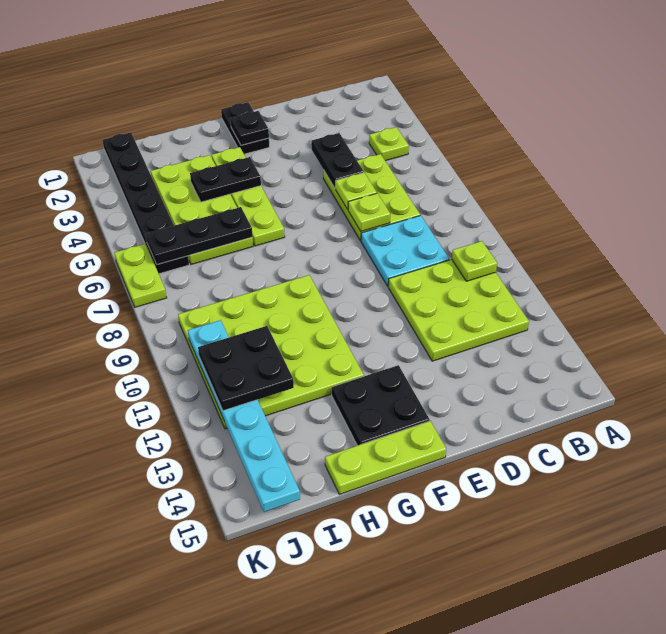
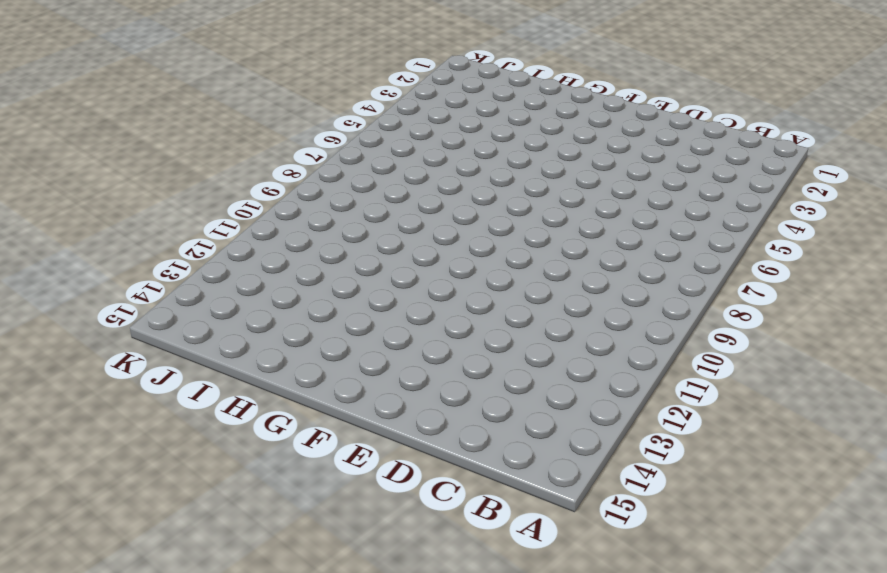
none -> lime plate B4 level 1
none -> lime plate B10:D12 level 1
none -> lime plate C5:D7 level 1

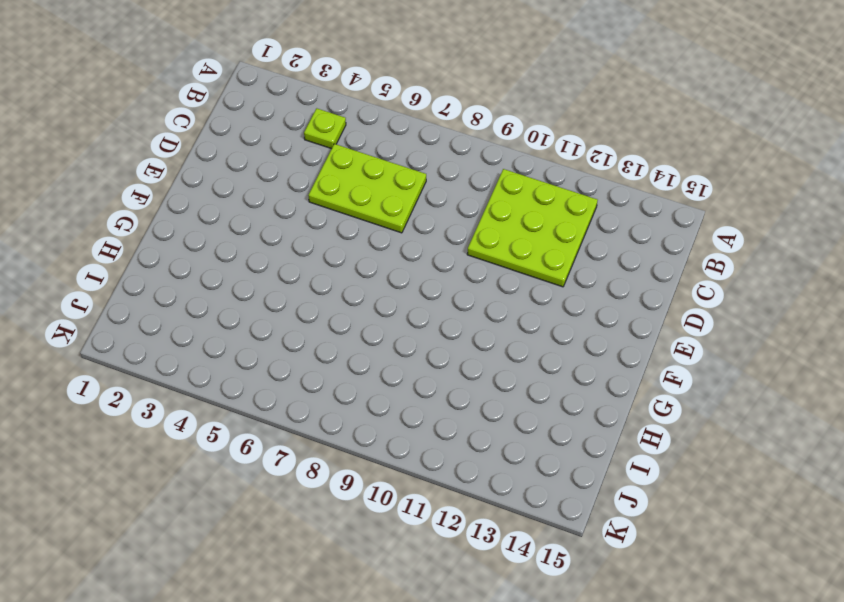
none -> cyan plate C8:D9 level 1
none -> black plate F1:F2 level 1
none -> black plate F13:G14 level 1

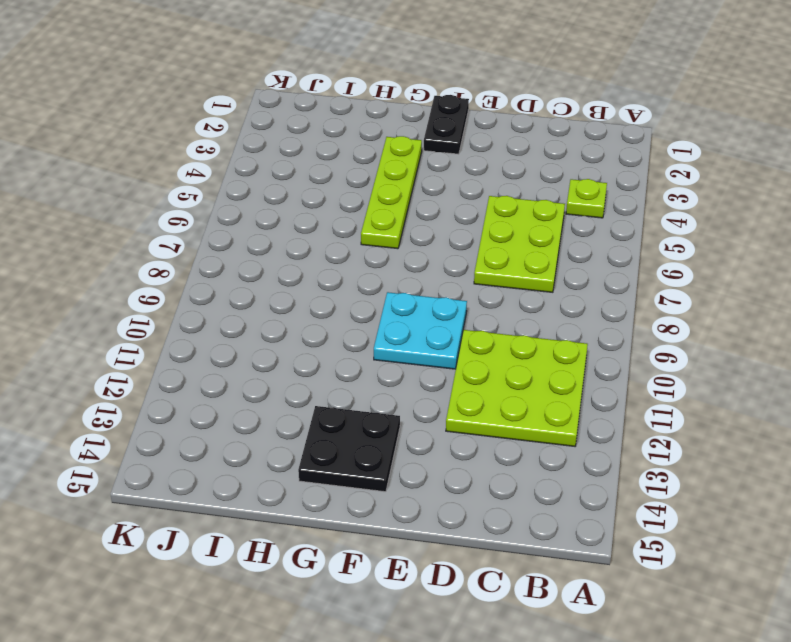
cyan plate E9:F10 level 1 -> cyan plate C8:D9 level 1
none -> lime plate F15:H15 level 1
none -> lime plate G9:J12 level 1
none -> lime plate H3:I6 level 1

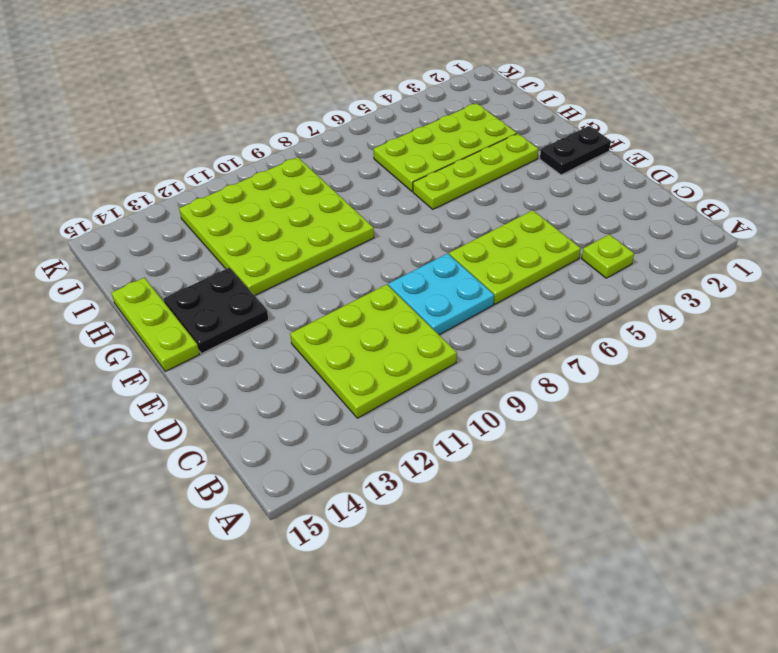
none -> black plate J1:J6 level 1
none -> lime plate K6:K7 level 1
none -> lime plate B10 level 2

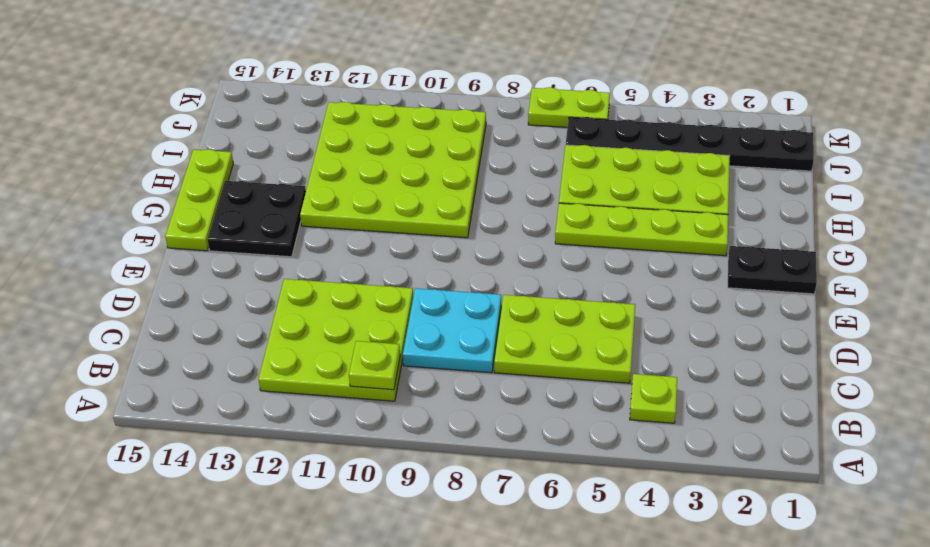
none -> black plate D4:D5 level 2
none -> lime plate D6 level 2
none -> lime plate D7 level 2

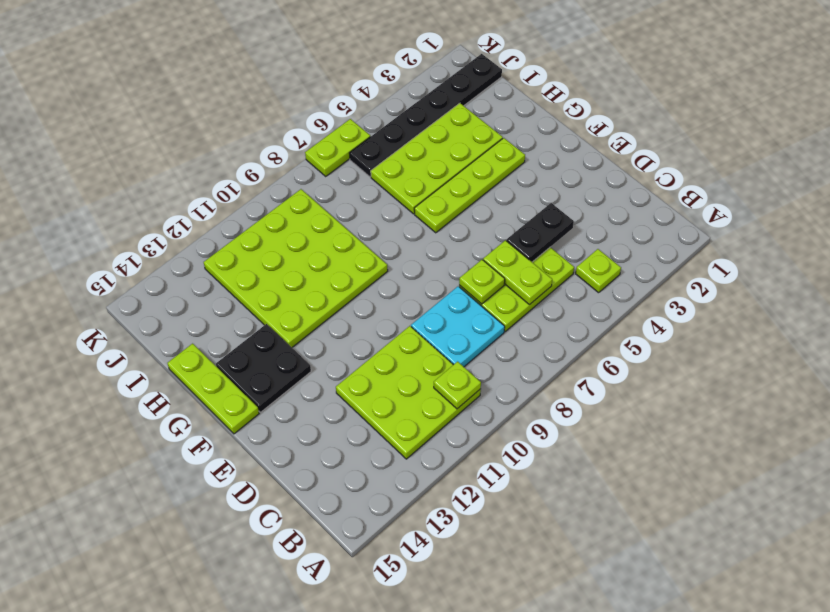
lime plate C6:D6 level 2 -> lime plate D6 level 2
none -> black plate F1:F2 level 1
none -> black plate F2 level 2
none -> black plate G4:H4 level 2

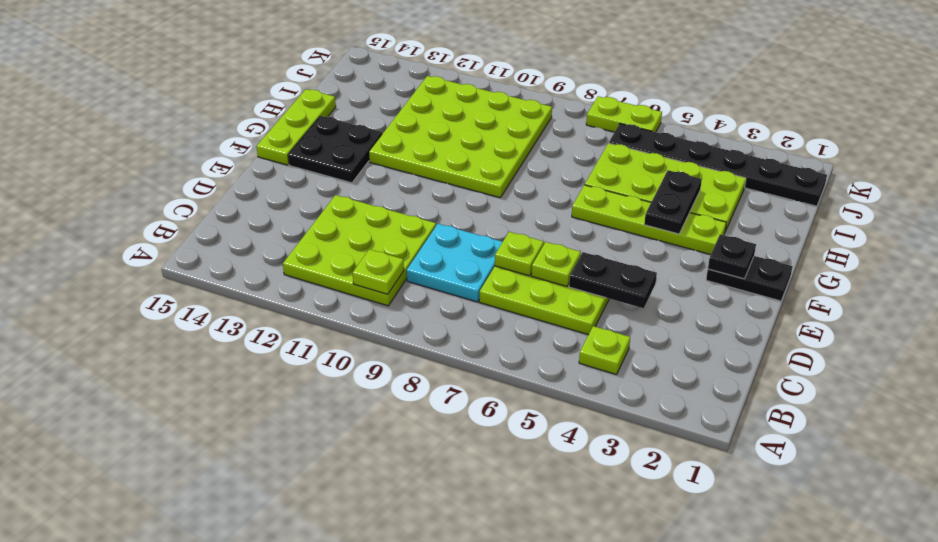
none -> black plate H6:J6 level 2
none -> cyan plate J10:J15 level 2
none -> black plate I11:J12 level 3

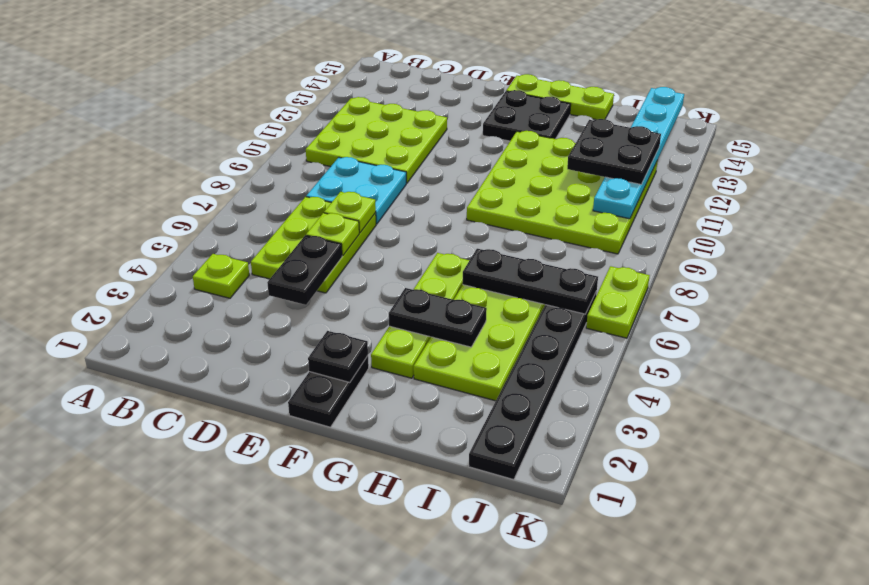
none -> lime plate B10 level 2

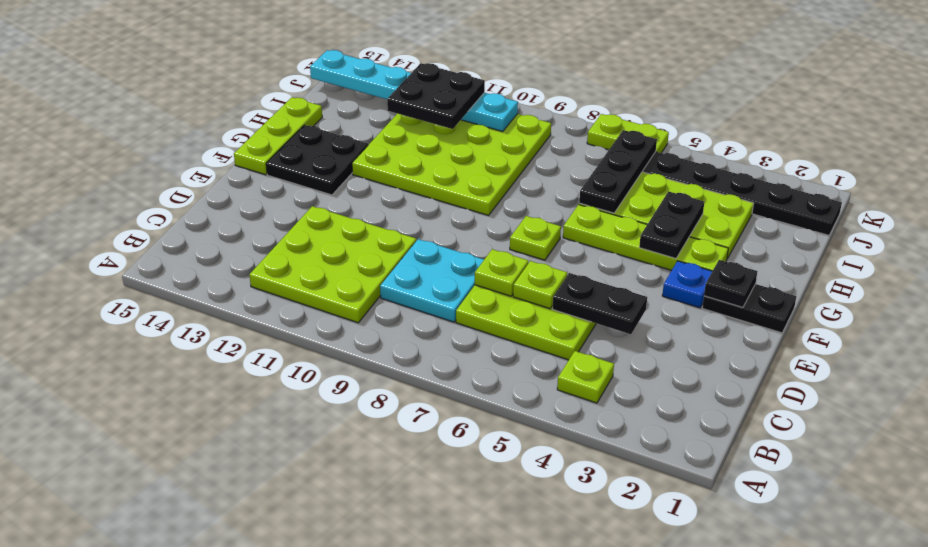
blue plate F3 level 1 -> none
lime plate F7 level 1 -> lime plate B10 level 2

